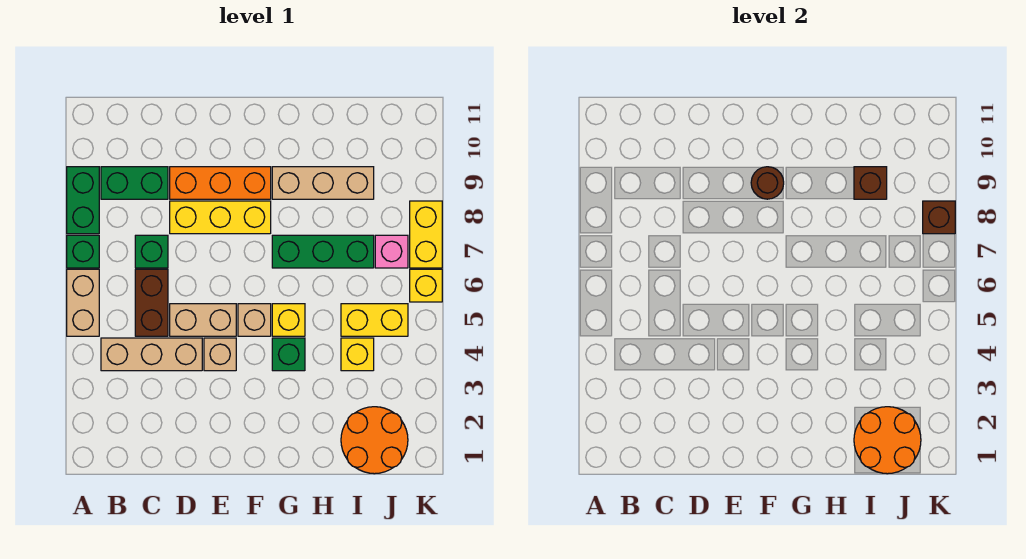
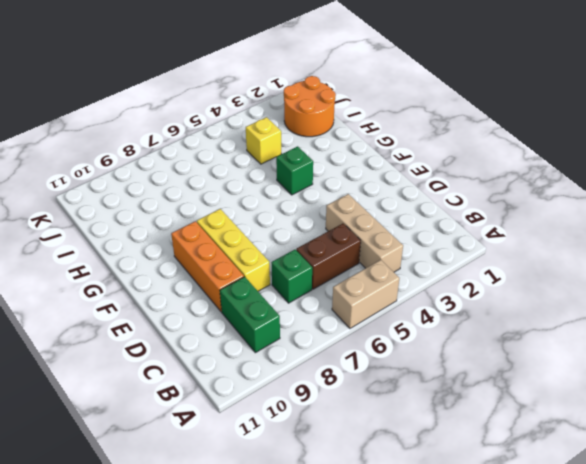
none -> green brick A7 level 1
none -> green brick A8:A9 level 1
none -> tan brick D5:E5 level 1

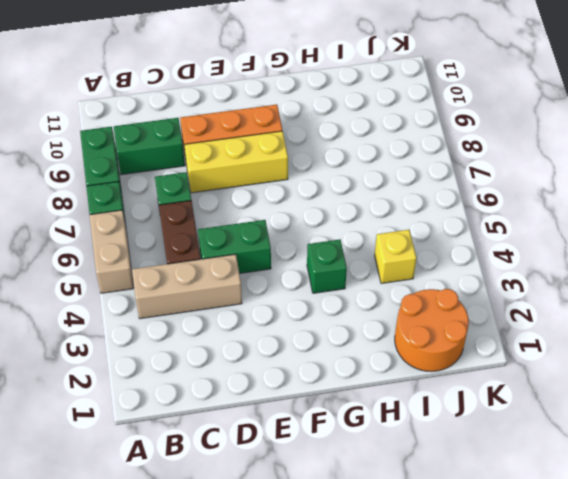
green brick D5:E5 level 1 -> tan brick D5:E5 level 1
none -> tan brick E4 level 1
none -> tan brick F5 level 1
none -> yellow brick G5 level 1

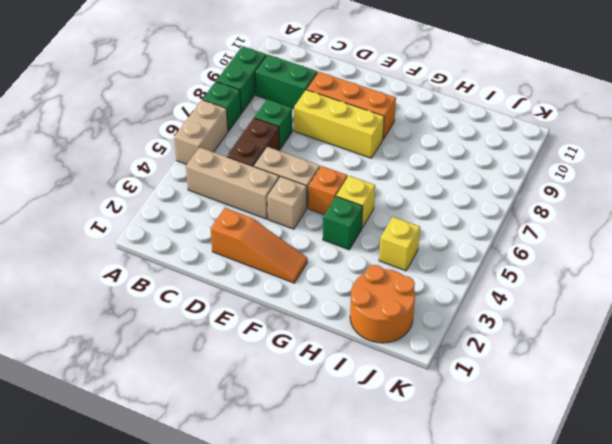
orange slope D2:F2 level 1 top D -> none
orange brick F5 level 1 -> tan brick F5 level 1
none -> green brick G7:I7 level 1
none -> tan brick G9:I9 level 1
none -> yellow brick I5:J5 level 1

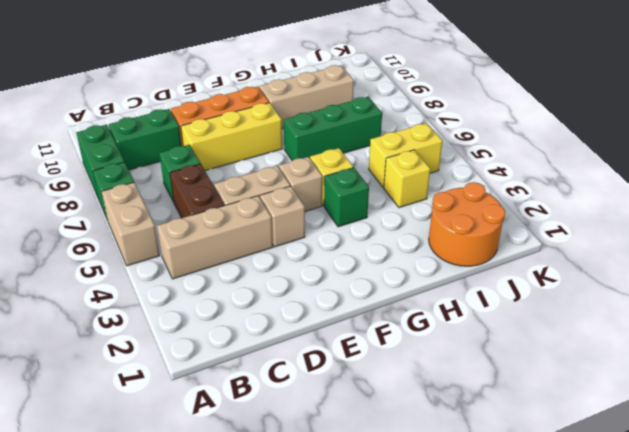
none -> pink brick J7 level 1
none -> yellow brick K6 level 1
none -> yellow brick K7:K8 level 1

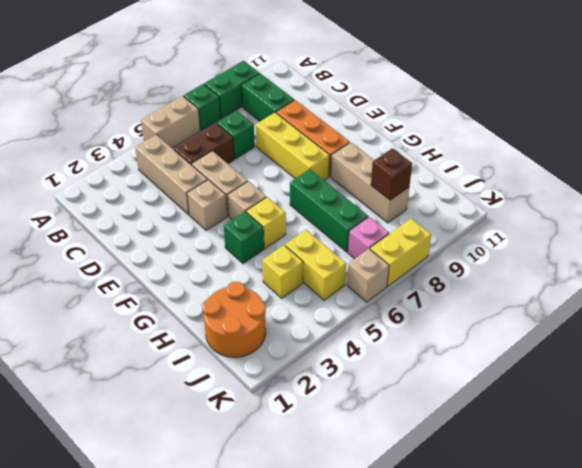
tan brick K6 level 1 -> yellow brick K6 level 1
none -> brown round brick F9 level 2
none -> orange round brick I1:J2 level 2
none -> brown brick K8 level 2

